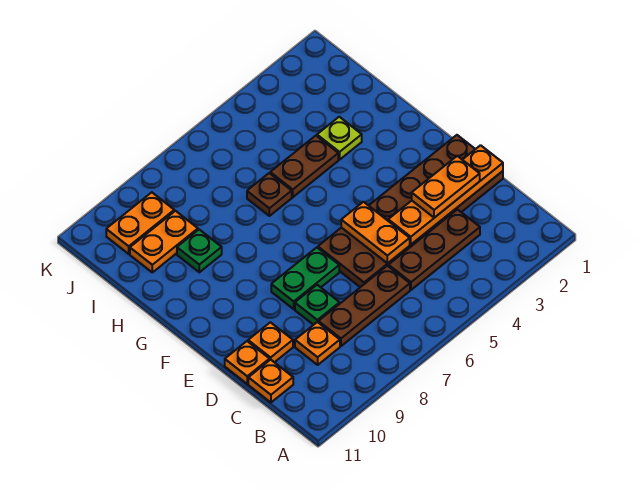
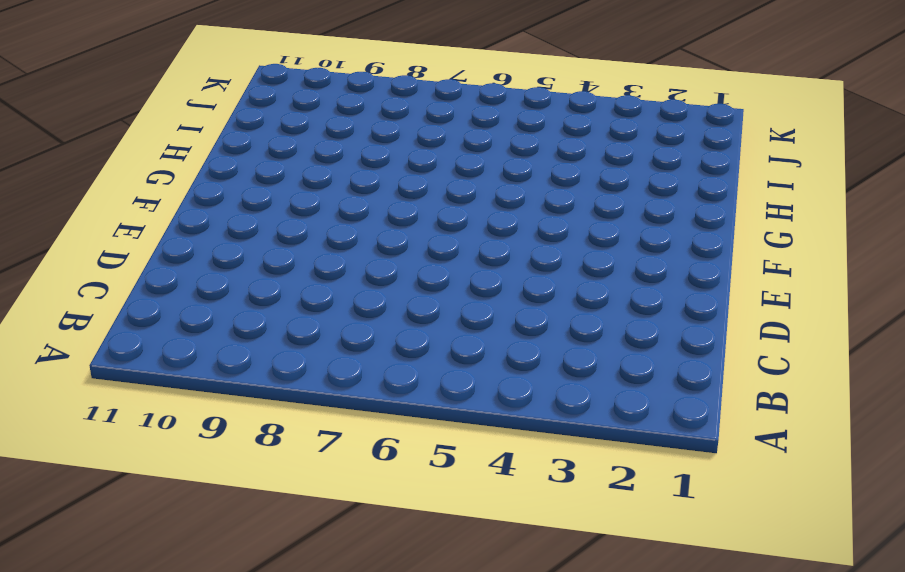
none -> brown plate C3:C5 level 1
none -> brown plate C6:C8 level 1
none -> orange plate C9 level 1

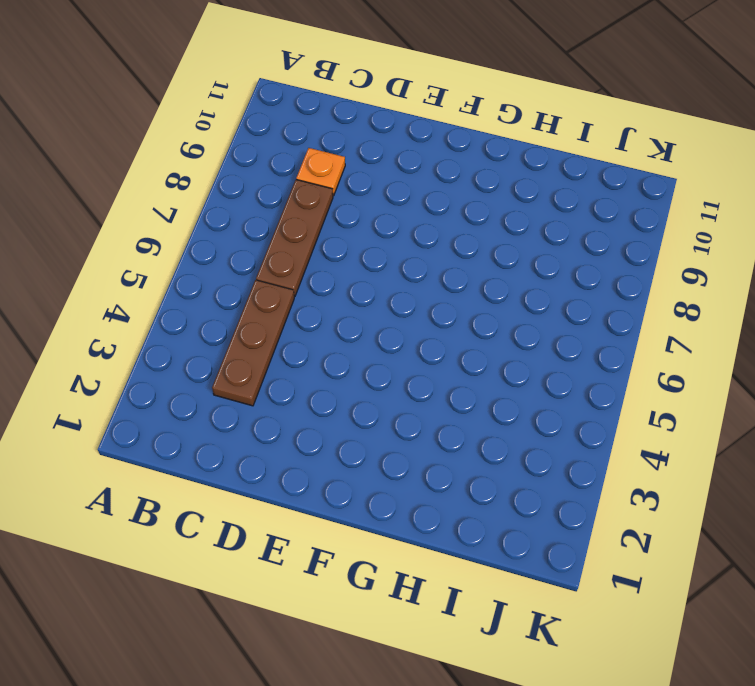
none -> orange plate C11 level 1
none -> brown plate D1:E6 level 1
none -> green plate D8 level 1

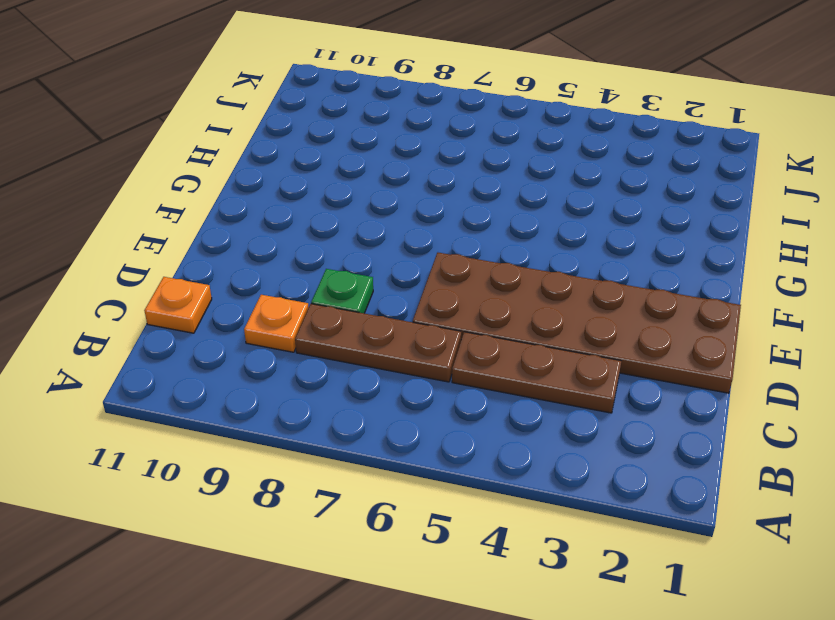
none -> orange plate D10 level 1
none -> orange plate D11 level 1
none -> green plate E7:E8 level 1

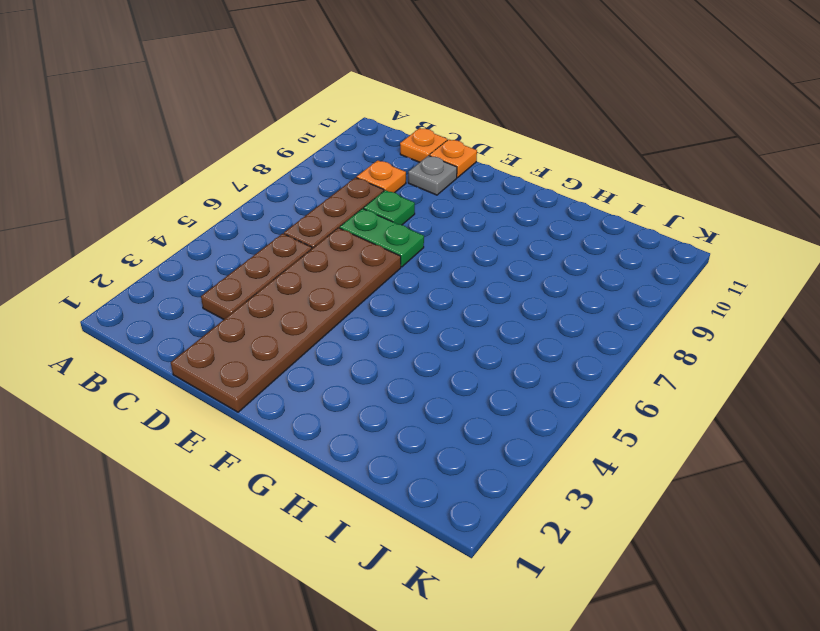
green plate D7:E7 level 1 -> green plate E7:E8 level 1
grey plate D10 level 1 -> orange plate D10 level 1
none -> lime plate H3 level 1
none -> brown plate H4:H5 level 1
none -> brown plate H6 level 1

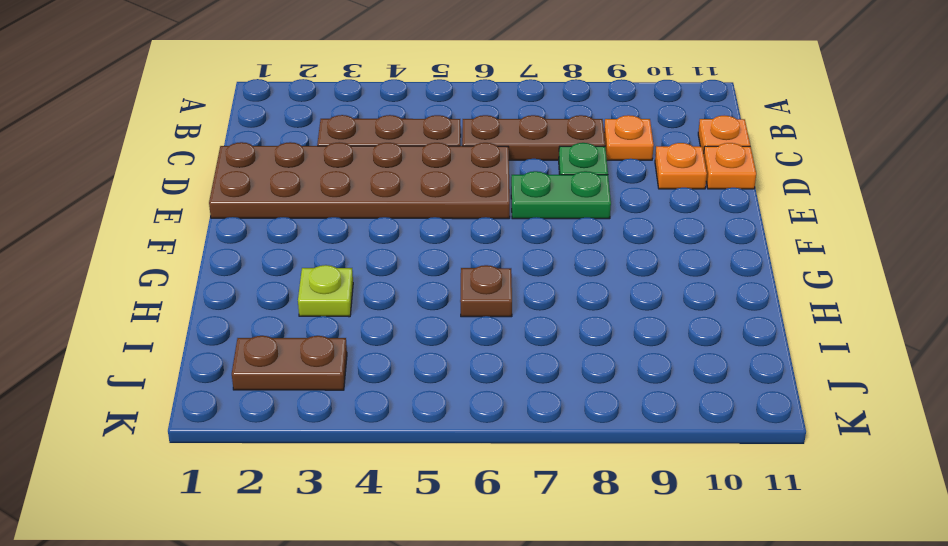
brown plate J2:J3 level 1 -> brown plate H4:H5 level 1
none -> green plate H9 level 1
none -> orange plate I9:I10 level 1
none -> orange plate J9:J10 level 1

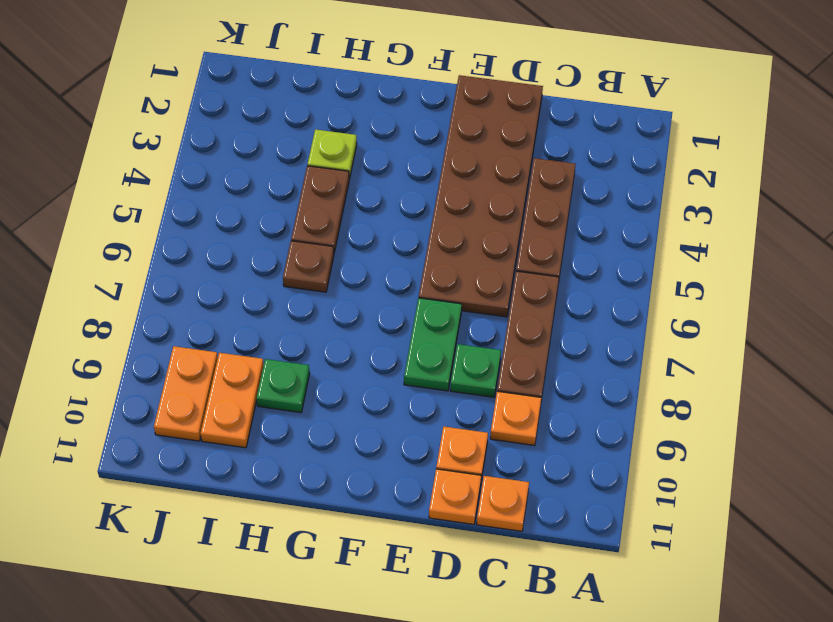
none -> orange plate D1:D4 level 2
none -> orange plate D5:E5 level 2
none -> orange plate D2:D3 level 3

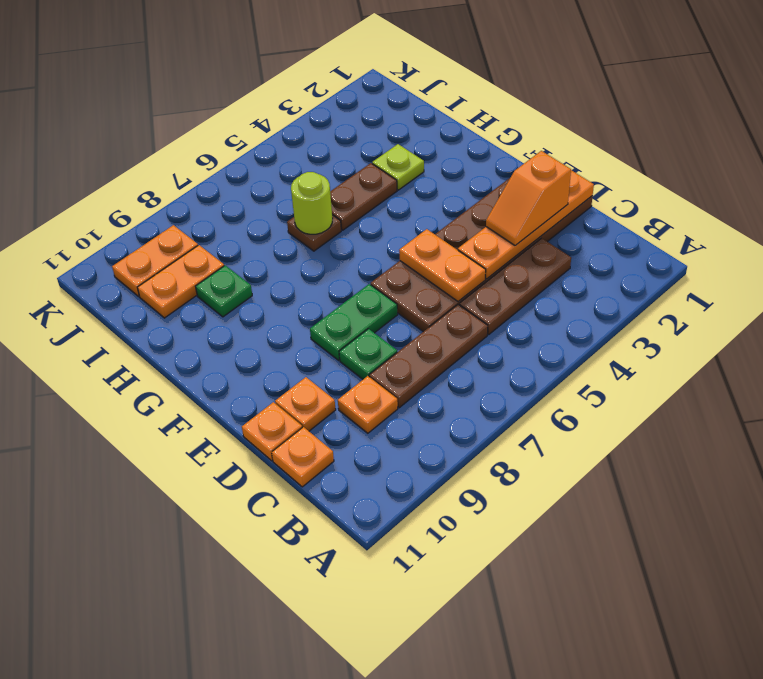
orange slope D2:D3 level 3 top 2 -> orange plate D2:D3 level 3
lime round brick H6 level 2 -> none

